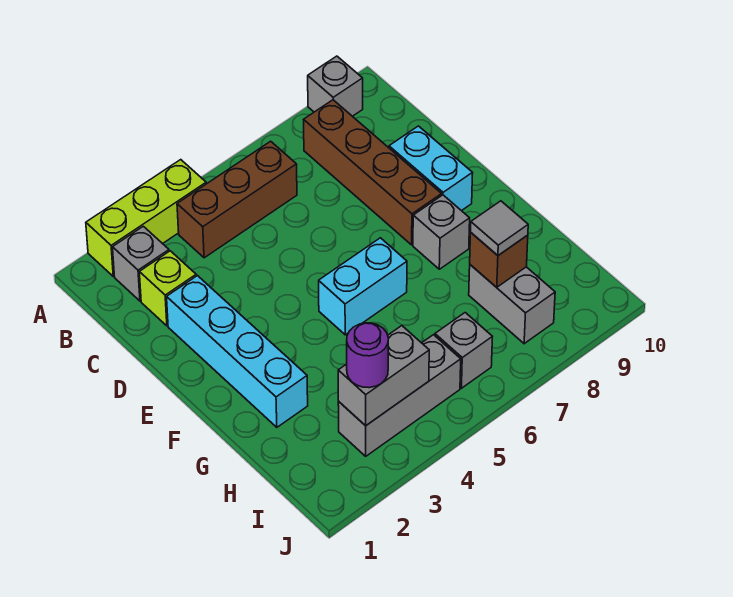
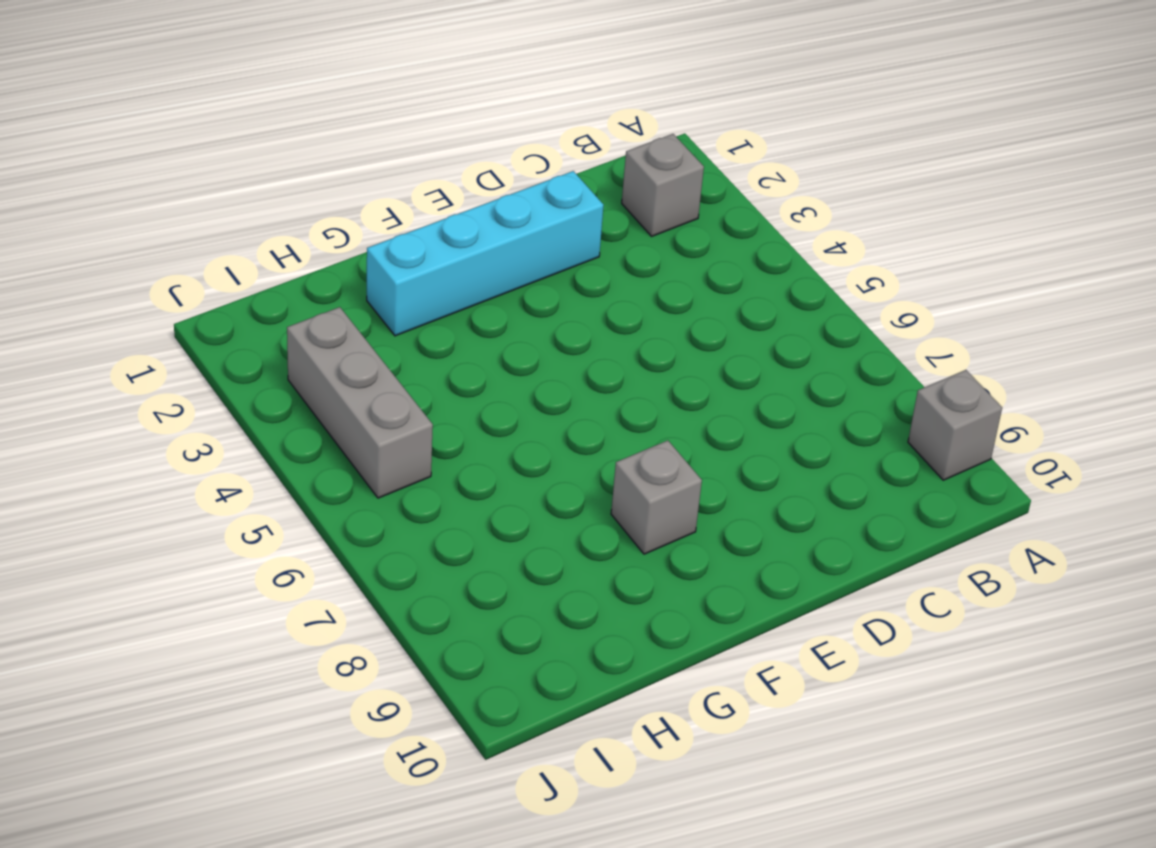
none -> lime brick A2:A4 level 1
none -> brown brick B4:B6 level 1
none -> brown brick B8:E8 level 1

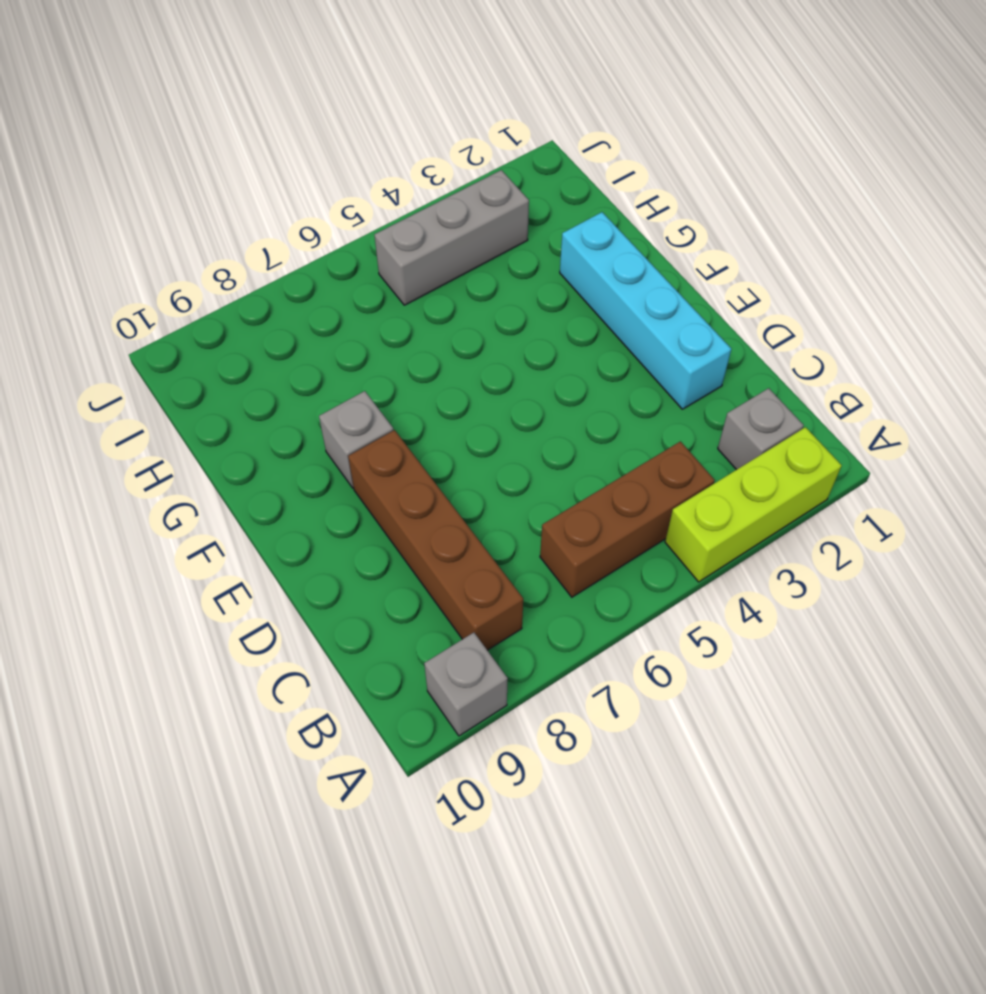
none -> lime brick C2 level 1
none -> cyan brick D9:E9 level 1
none -> cyan brick F5:F6 level 1

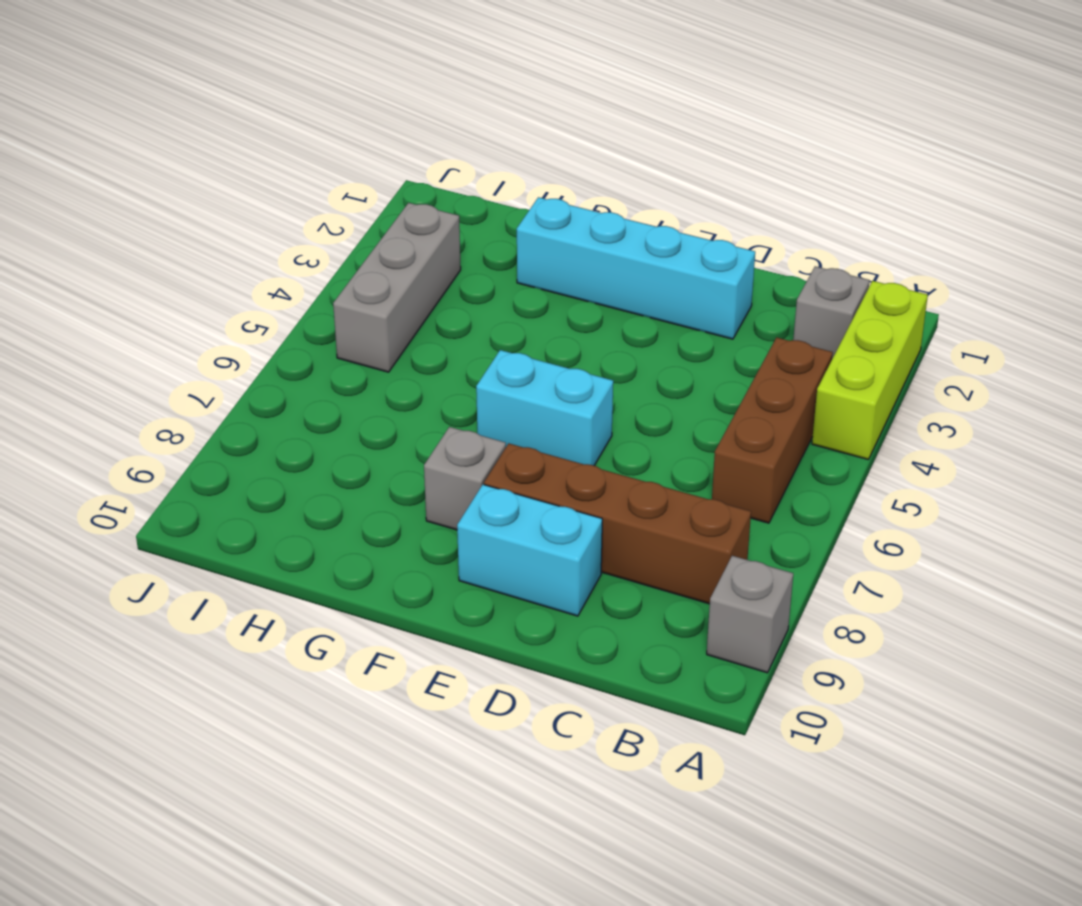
cyan brick E6:F6 level 1 -> cyan brick F5:F6 level 1
none -> lime brick C2 level 1
none -> grey brick H8:I8 level 1
none -> grey brick I6 level 1

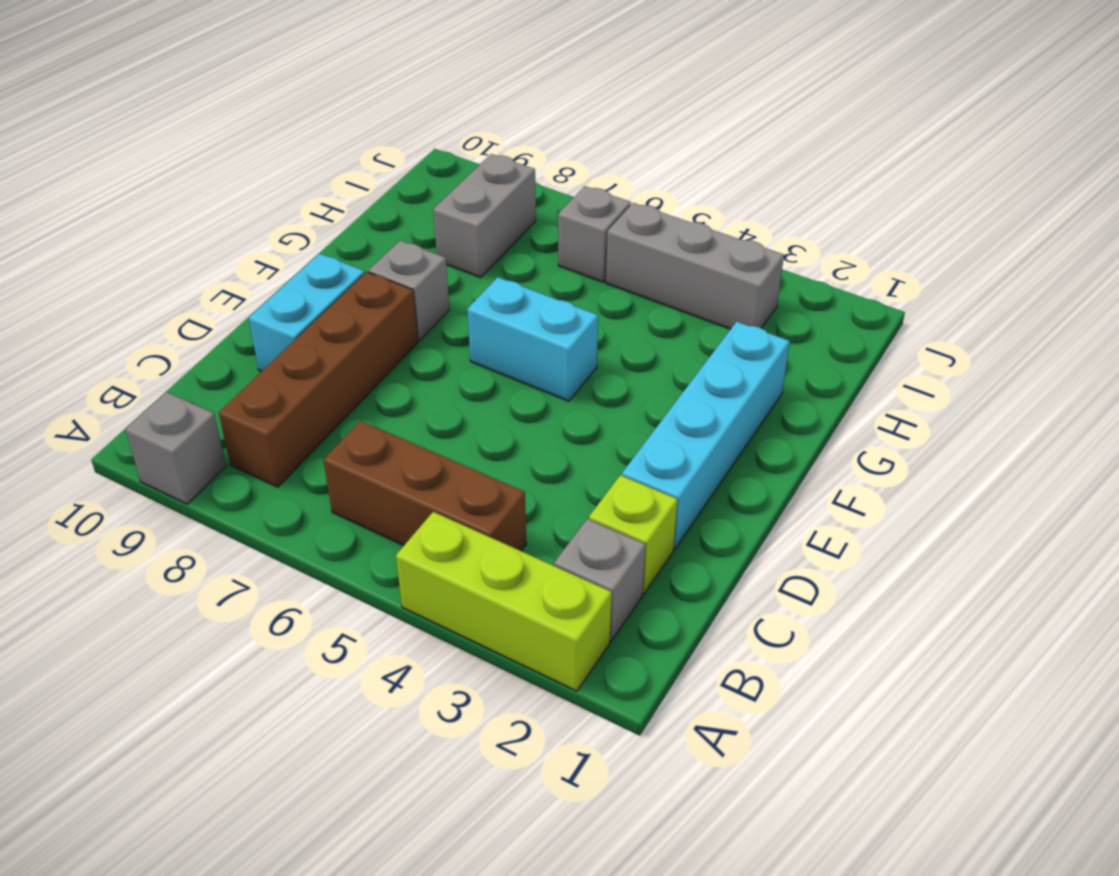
none -> brown brick H8 level 2
none -> grey brick I3:I4 level 2
none -> grey tile H8 level 3

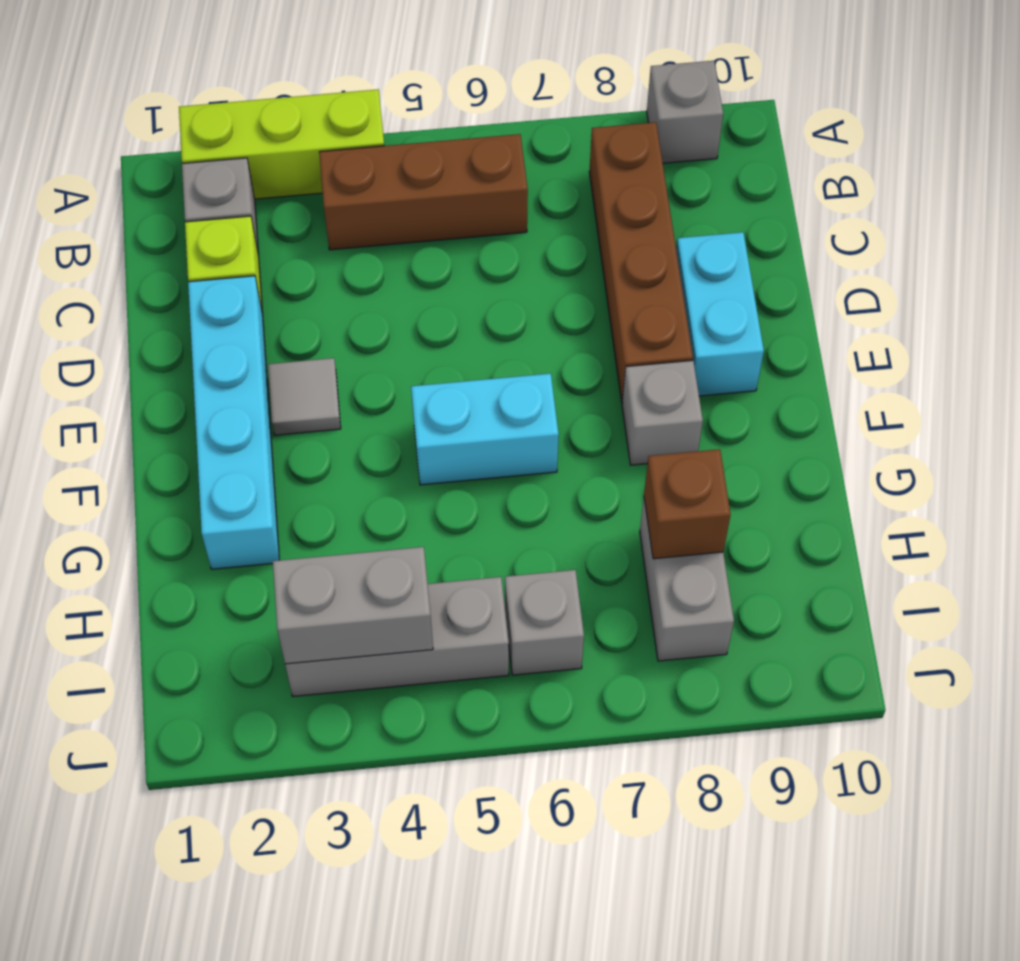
grey tile E3 level 1 -> grey tile H8 level 3
none -> purple round brick I3 level 3

